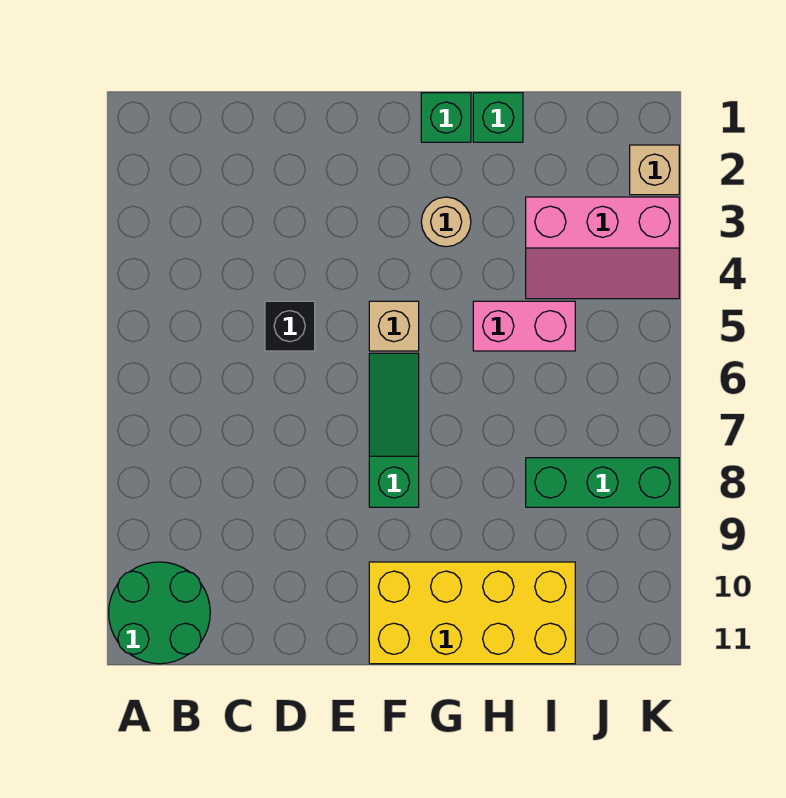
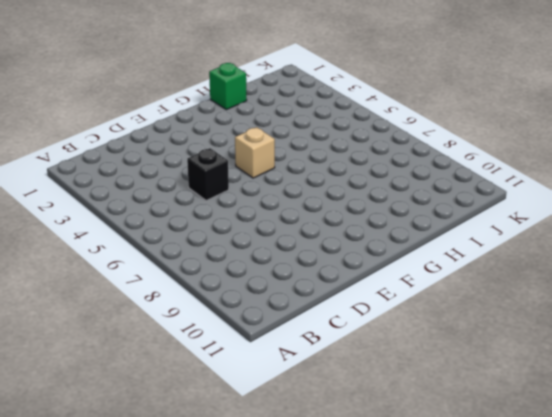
none -> green round brick A10:B11 level 1
none -> green slope F6:F8 level 1 top 8
none -> yellow brick F10:I11 level 1

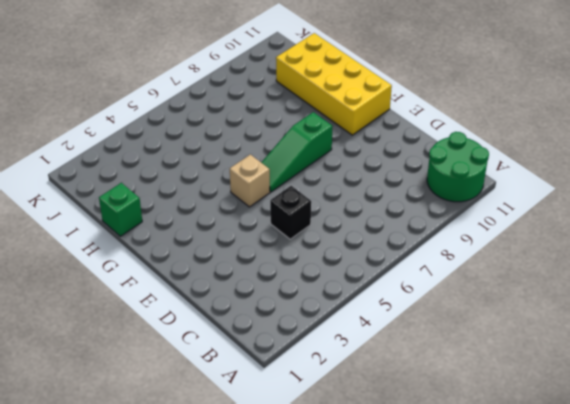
none -> green brick G1 level 1
none -> tan round brick G3 level 1
none -> pink brick H5:I5 level 1

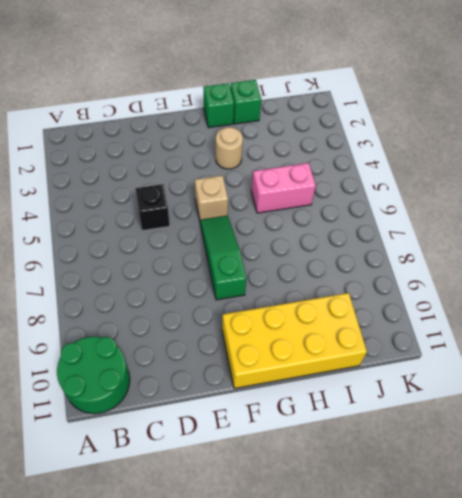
none -> pink slope I3:K4 level 1 top 3
none -> green brick I8:K8 level 1
none -> tan brick K2 level 1

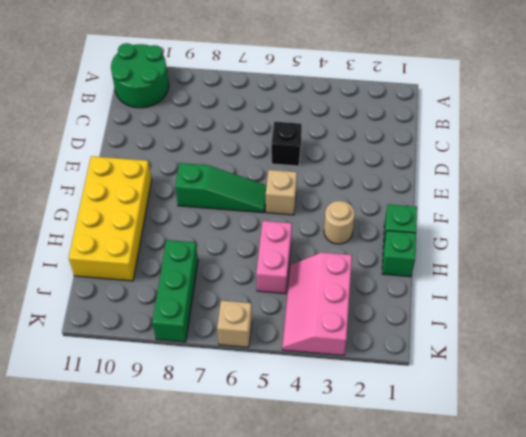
tan brick K6 level 1 -> tan brick K2 level 1

